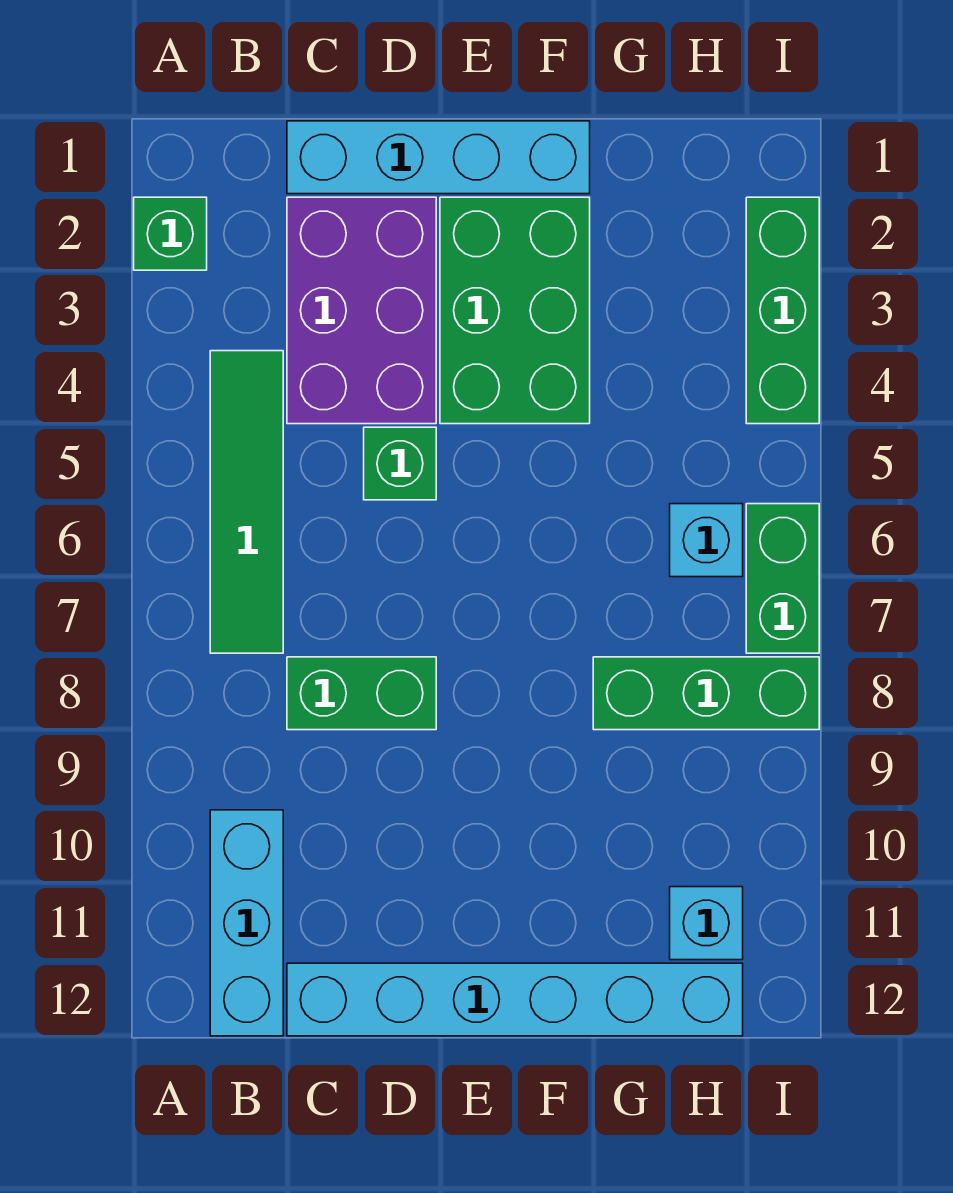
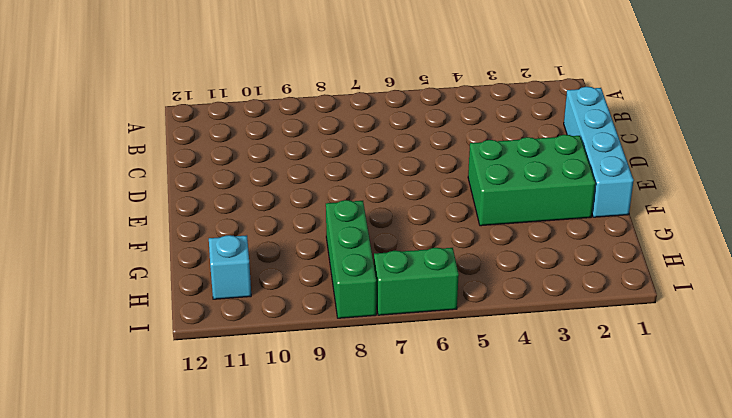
none -> green brick A2 level 1
none -> green tile B4:B7 level 1
none -> cyan brick B10:B12 level 1

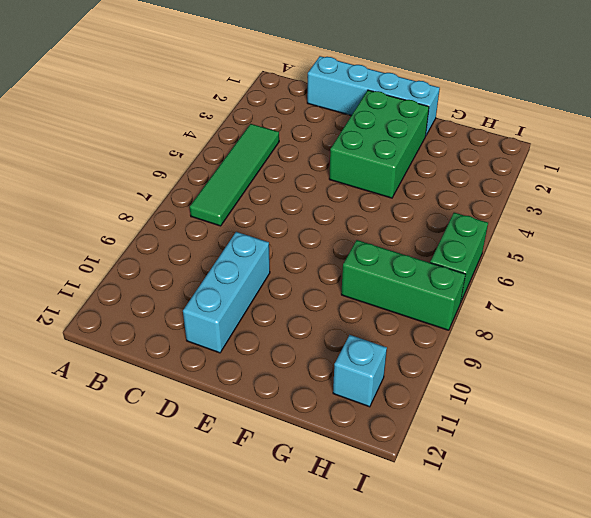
cyan brick D9:D11 level 1 -> cyan brick B10:B12 level 1
none -> green brick A2 level 1
none -> purple brick C2:D4 level 1
none -> green brick C8:D8 level 1

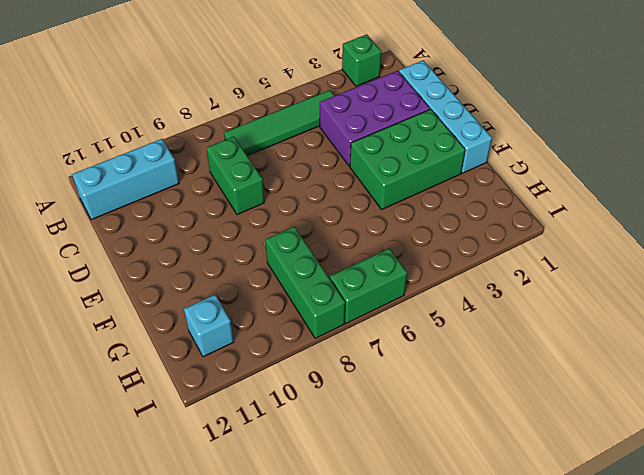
none -> cyan brick C12:H12 level 1
none -> green brick D5 level 1
none -> cyan brick H6 level 1

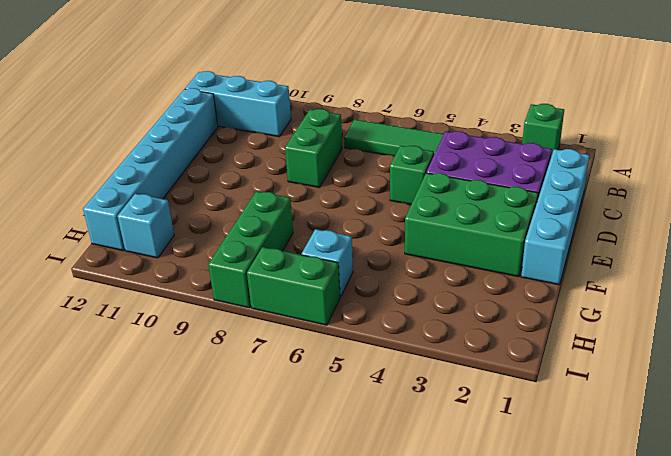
none -> green brick I2:I4 level 1

